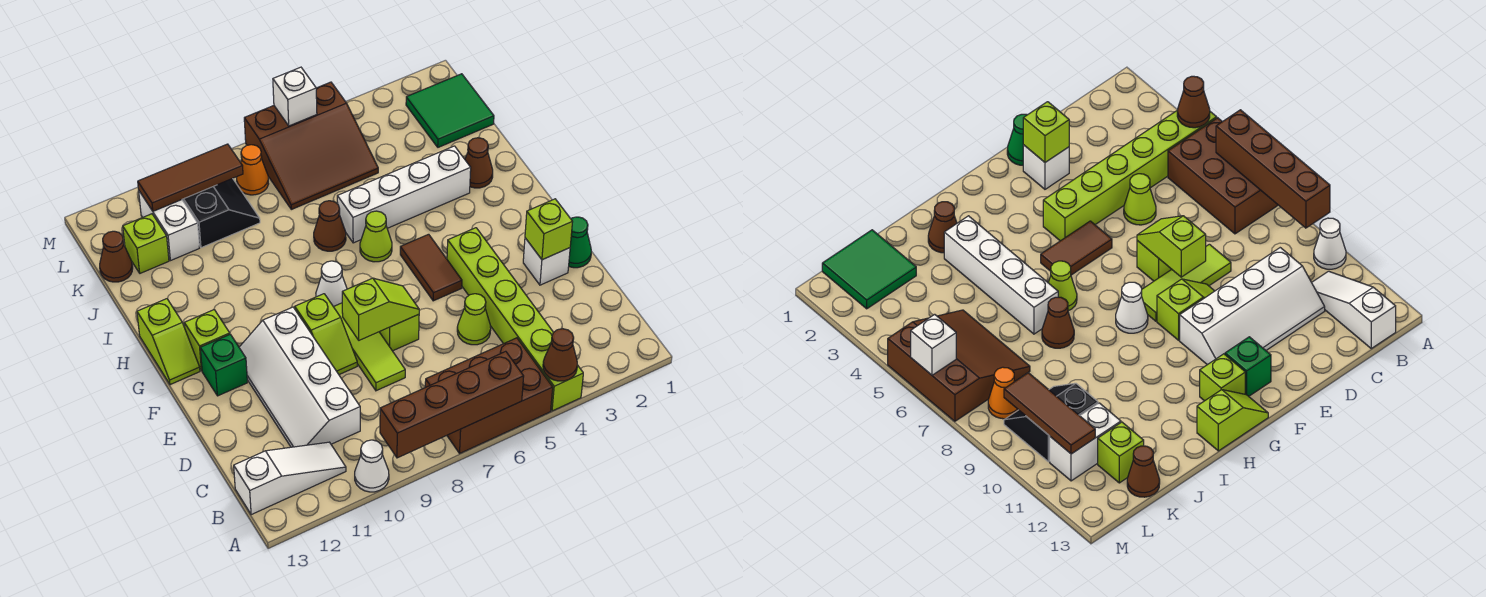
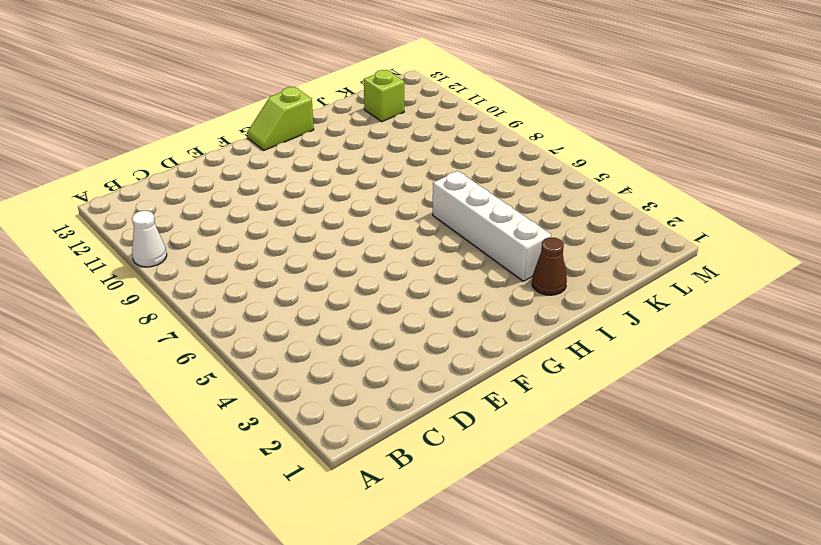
none -> lime brick A4:F4 level 1
none -> brown brick A5:B7 level 1
none -> white slope B11:B13 level 1 top 13
none -> white slope C10:F11 level 1 top 10

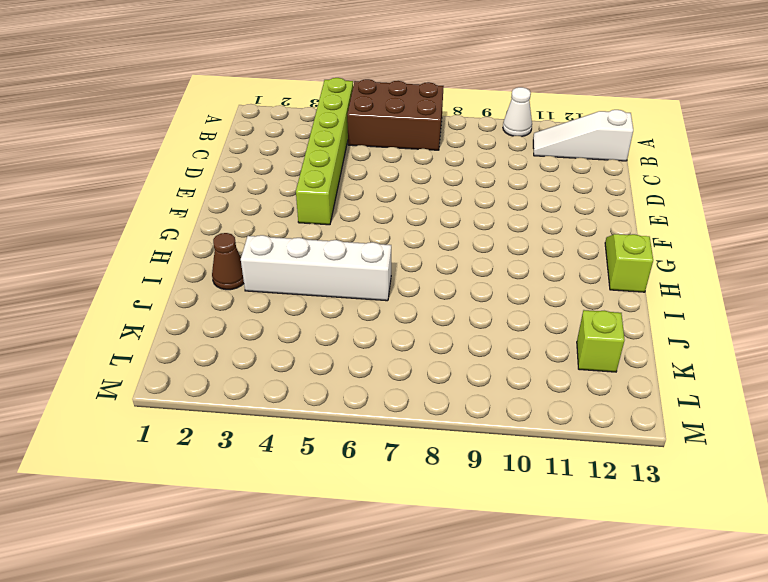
none -> white slope C10:F11 level 1 top 10
none -> lime cone D5 level 1
none -> lime tile D8:F8 level 1
none -> green cone E1 level 1

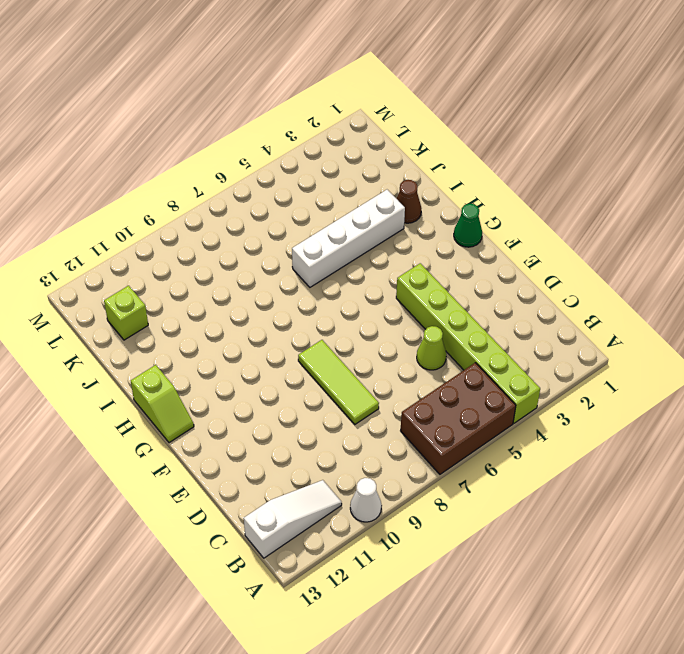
green cone G1 level 1 -> green cone E1 level 1
none -> white slope C10:F11 level 1 top 10
none -> white brick E2 level 1
none -> lime brick E7 level 1
none -> lime slope E9:F9 level 1 top F

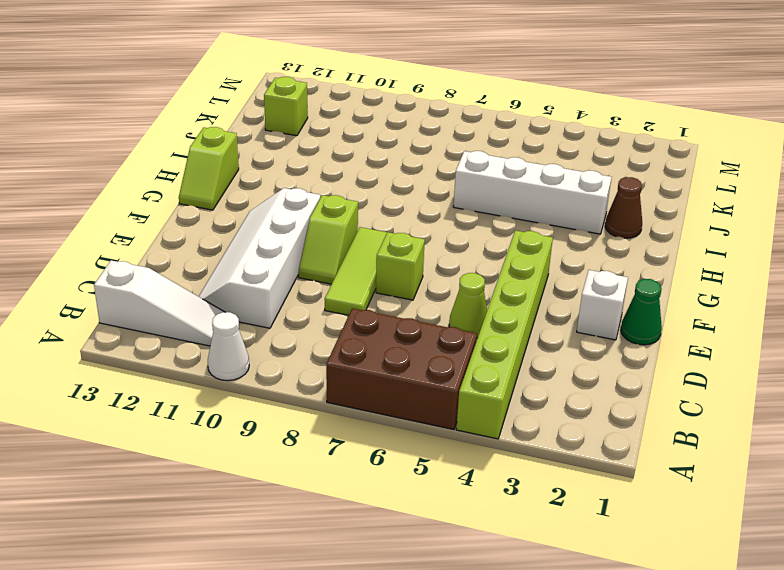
none -> brown tile F5:G5 level 1
none -> green brick F12 level 1
none -> white cone G8 level 1
none -> lime brick G12 level 1

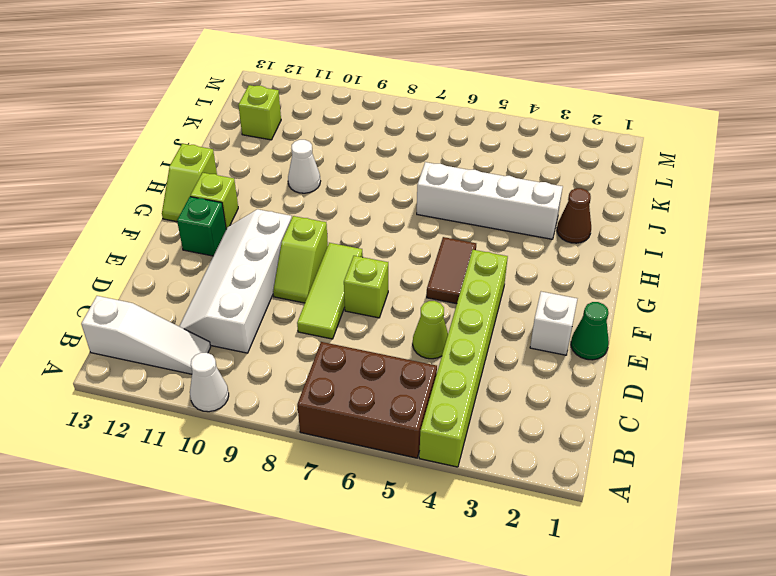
white cone I10 level 1 -> white cone G8 level 1
none -> lime cone H6 level 1
none -> brown cone I7 level 1
none -> green tile K1:L2 level 1
none -> brown slope K5:M7 level 1 top M

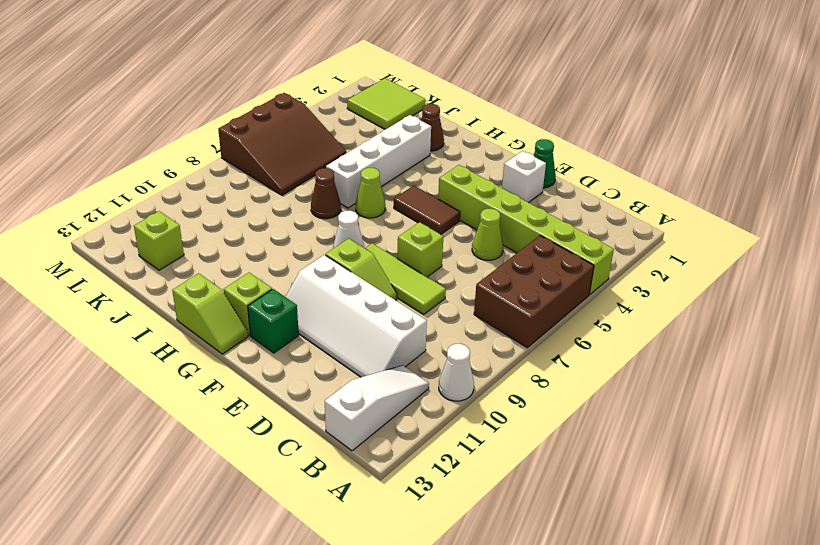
lime tile K1:L2 level 1 -> green tile K1:L2 level 1
none -> black slope K9:L10 level 1 top 10
none -> white brick K11:L11 level 1
none -> brown cone K13 level 1
none -> orange cone L8 level 1

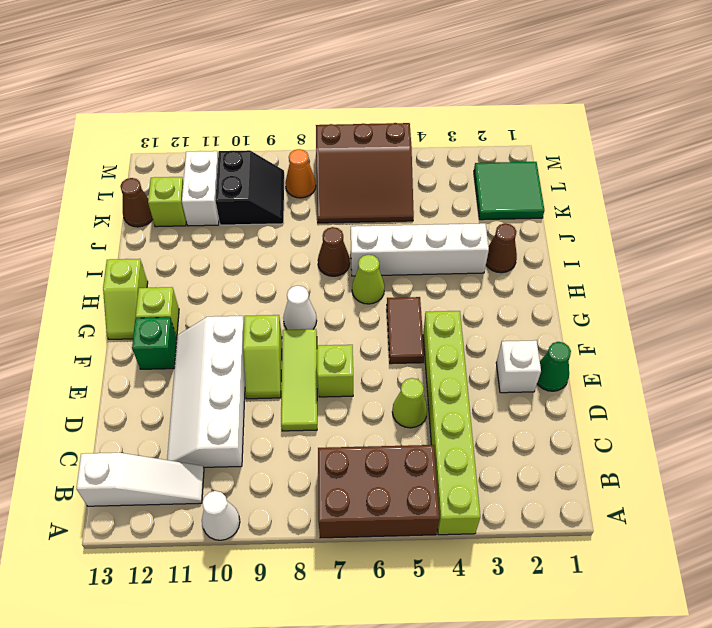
none -> brown cone A4 level 2
none -> brown brick A6:A9 level 2
none -> lime brick E2 level 2
none -> lime slope E7:E8 level 2 top 8

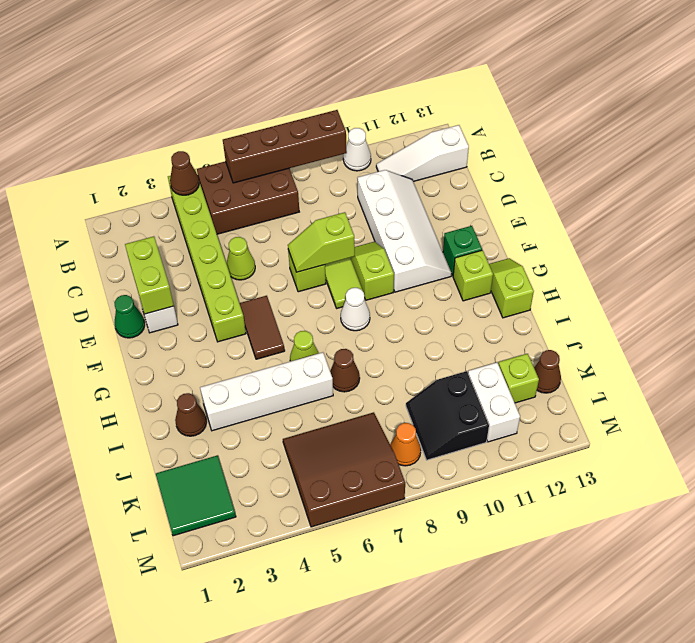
lime brick D2:E2 level 2 -> lime brick E2 level 2
none -> brown tile L9:L11 level 2
none -> white brick M6 level 2

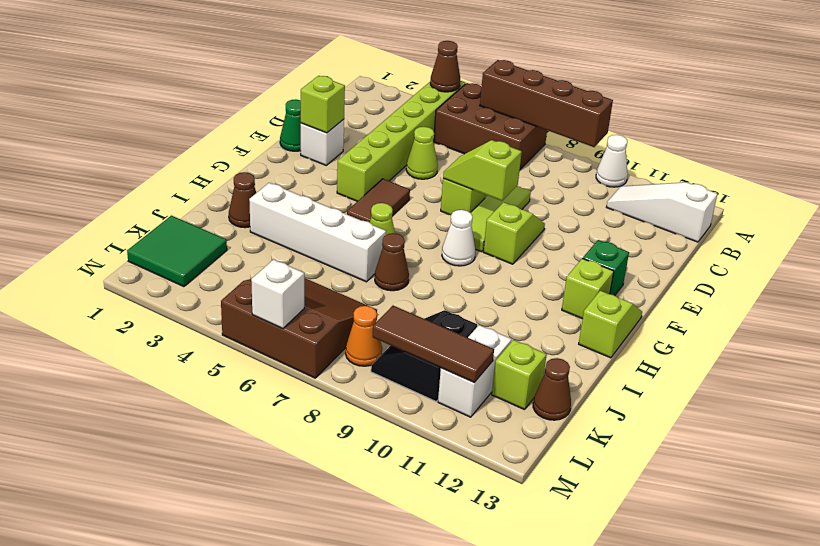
none -> white slope C10:F11 level 1 top 10

